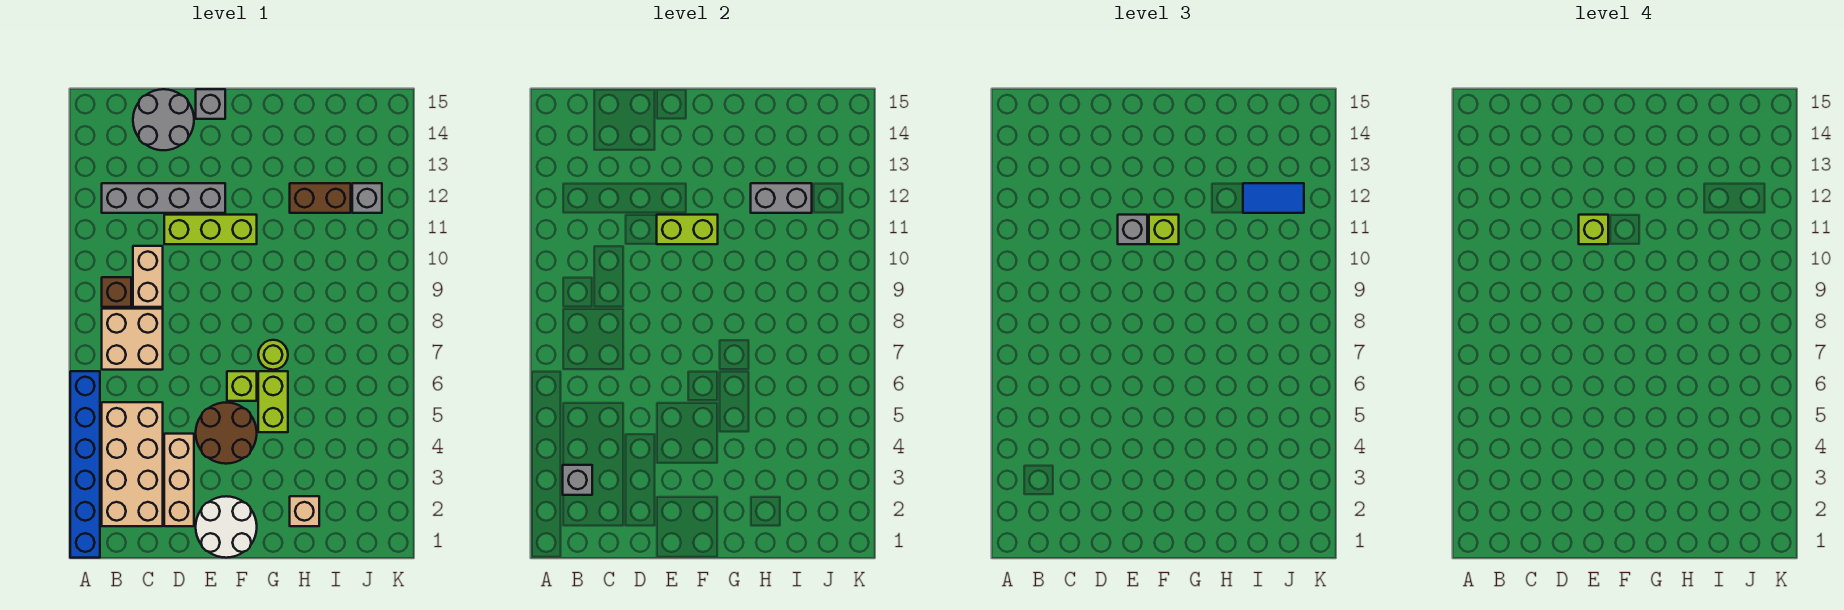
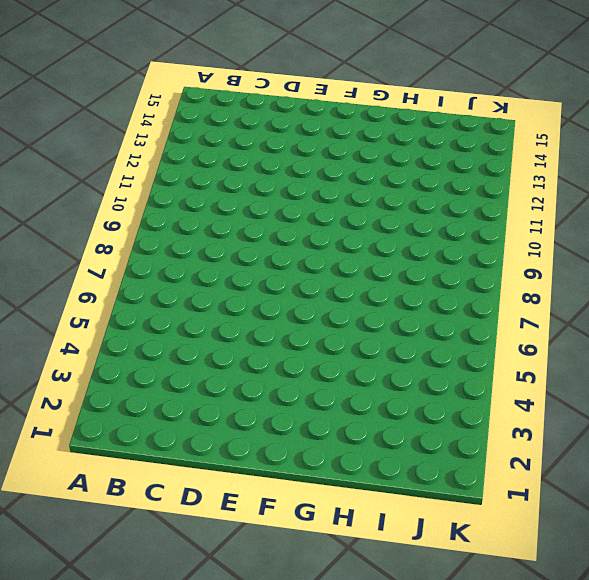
none -> blue brick A1:A6 level 1
none -> tan brick B2:C5 level 1
none -> tan brick B7:C8 level 1

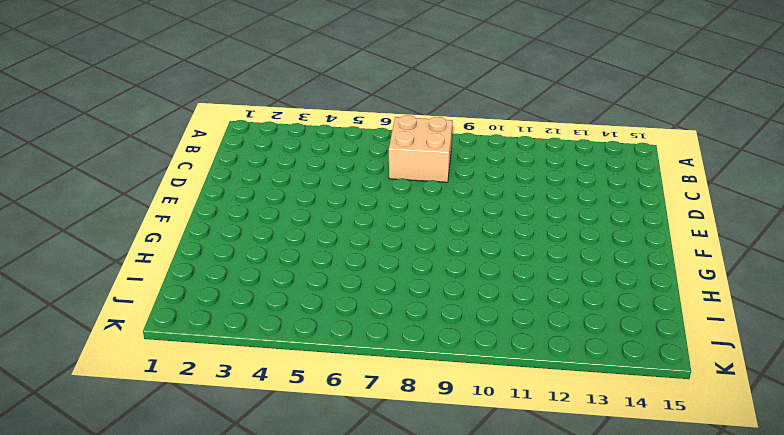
none -> blue brick A1:A6 level 1
none -> tan brick B2:C5 level 1
none -> brown brick B9 level 1

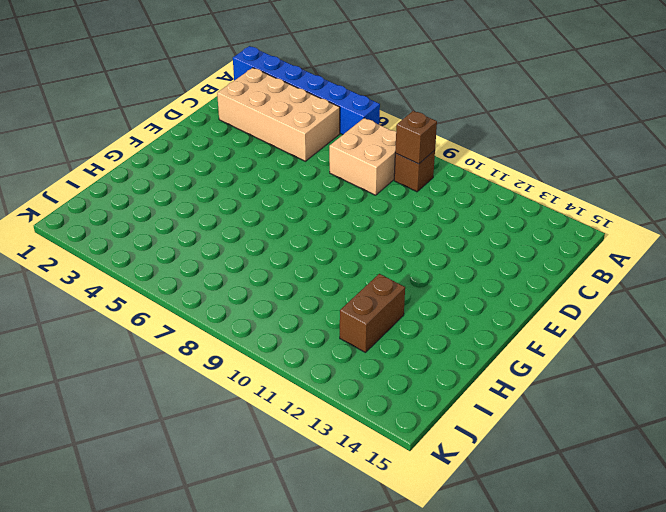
brown brick B9 level 2 -> none
none -> grey brick B12:E12 level 1
none -> tan brick C9:C10 level 1
none -> grey round brick C14:D15 level 1

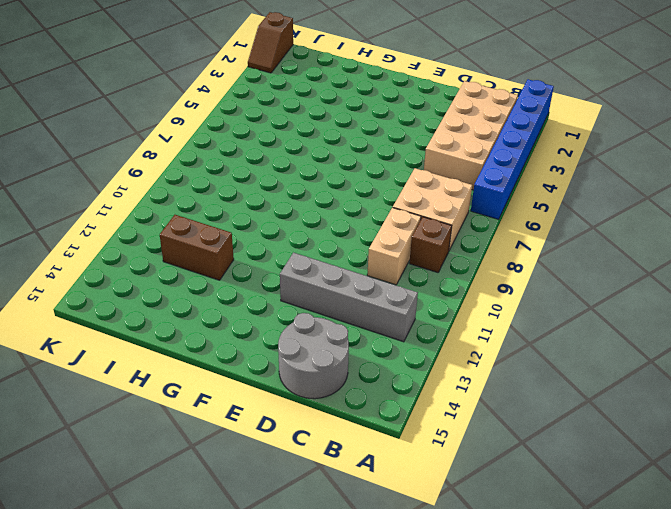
brown slope K1:K2 level 1 top 1 -> none
none -> tan brick D2:D4 level 1
none -> lime brick D11:F11 level 1
none -> white round brick E1:F2 level 1

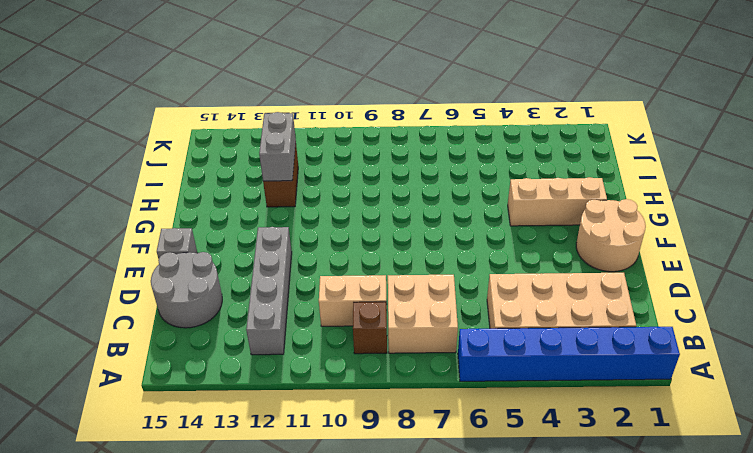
tan round brick E1:F2 level 1 -> white round brick E1:F2 level 1
tan brick G2:G4 level 1 -> tan brick D2:D4 level 1
none -> lime brick D11:F11 level 1
none -> brown round brick E4:F5 level 1
none -> lime brick F6 level 1

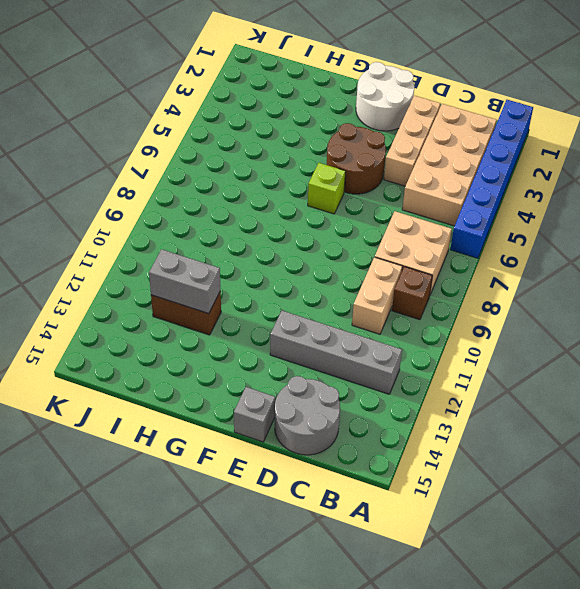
none -> lime brick D11:F11 level 1
none -> lime brick G5:G6 level 1
none -> lime round brick G7 level 1

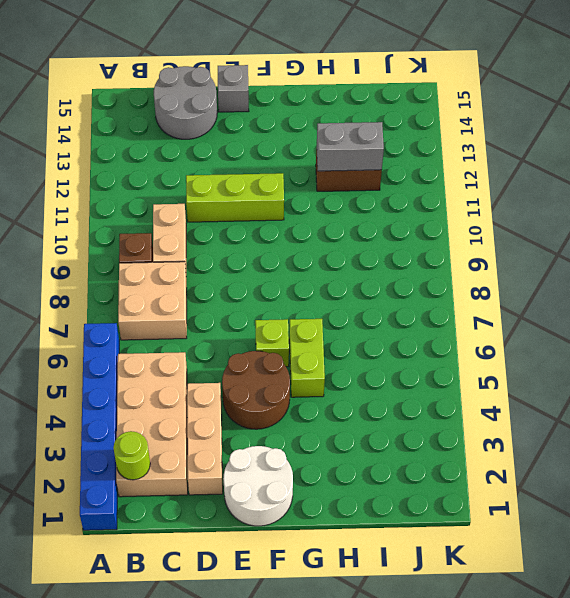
lime round brick B2 level 2 -> lime round brick G7 level 1
none -> grey brick B12:E12 level 1
none -> tan brick H2 level 1
none -> grey brick J12 level 1

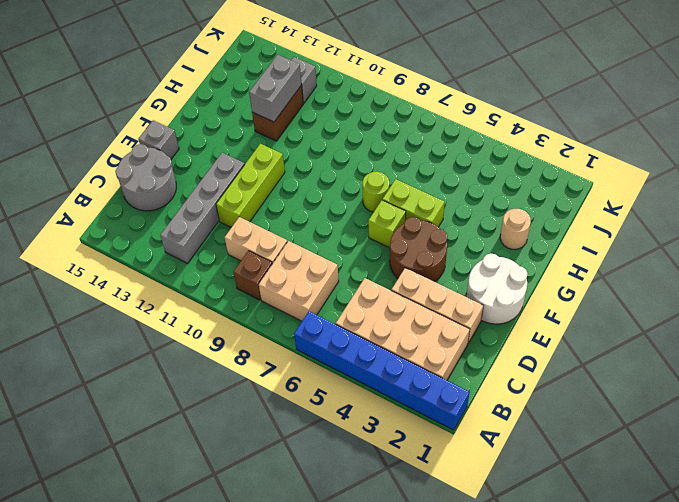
tan round brick H2 level 1 -> tan brick H2 level 1
none -> grey brick B3 level 2
none -> lime brick E11:F11 level 2
none -> grey brick E11 level 3

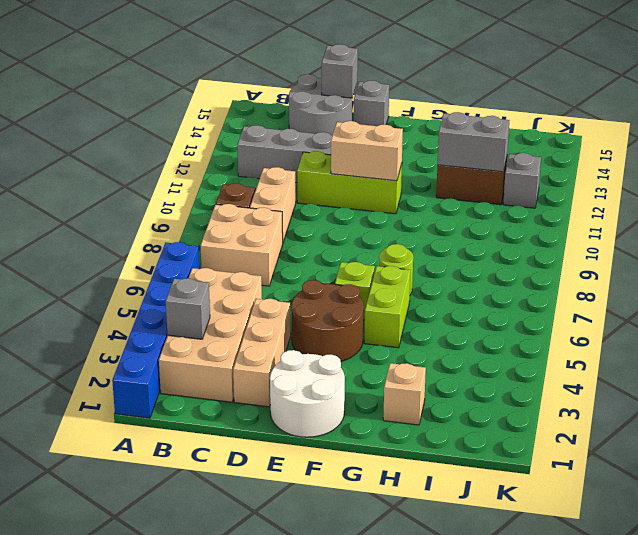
grey brick D15 level 2 -> grey brick E11 level 3
tan brick E11:F11 level 2 -> lime brick E11:F11 level 2
none -> lime brick F11 level 3
none -> blue tile I12:J12 level 3
none -> lime brick E11 level 4

